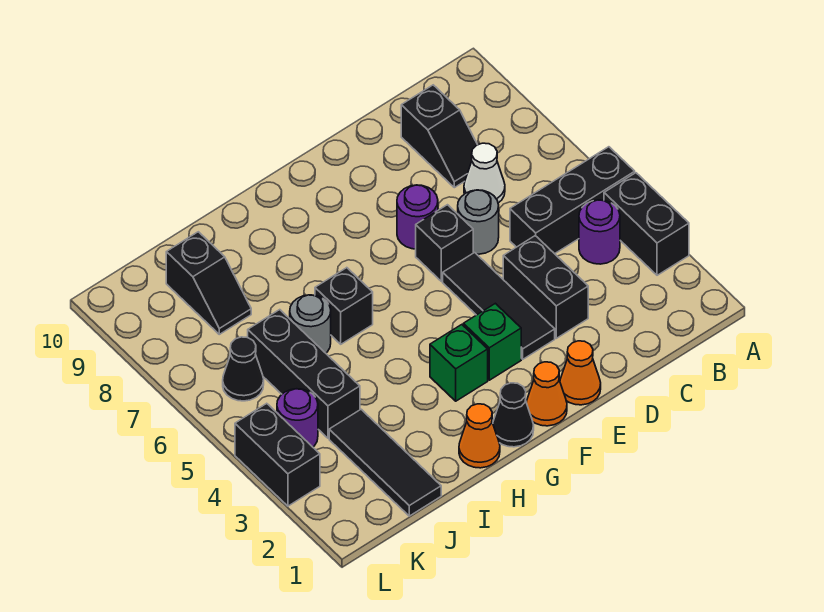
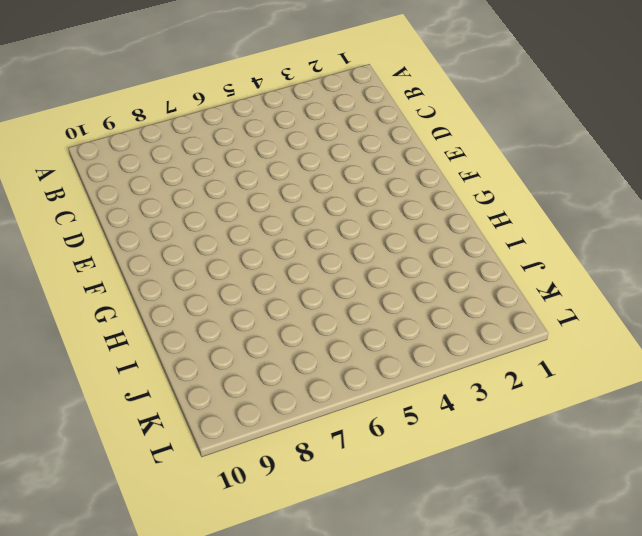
none -> black brick A3:A4 level 1
none -> black brick A5:C5 level 1
none -> purple round brick B4 level 1

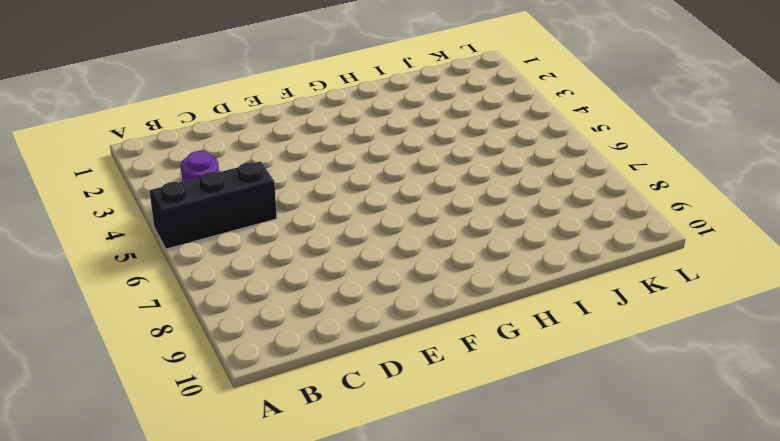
none -> black brick A3:A4 level 1
none -> white cone C7 level 1
none -> black slope C8:C9 level 1 top 9

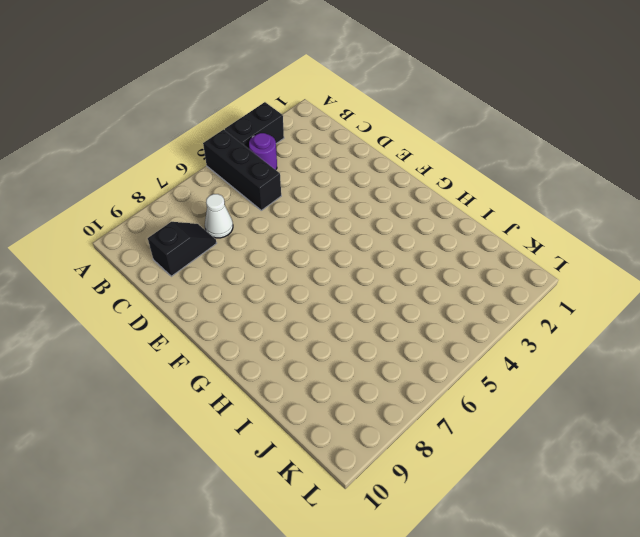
none -> black brick D3:D4 level 1
none -> grey round brick D6 level 1
none -> orange cone E1 level 1

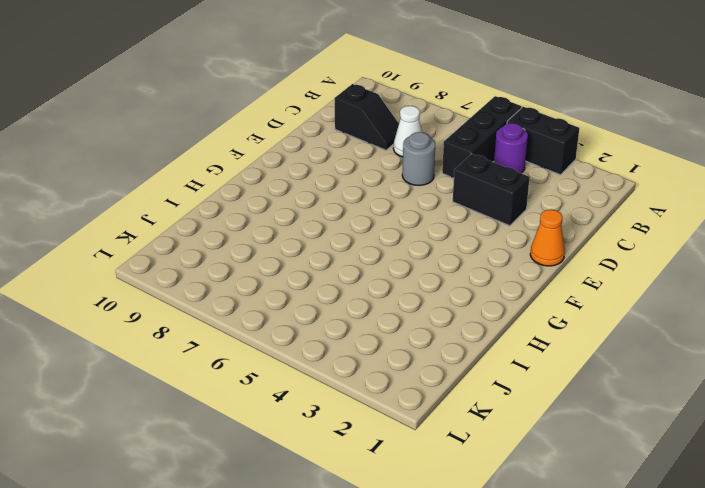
none -> black tile E3:E5 level 1
none -> black brick E6 level 1
none -> purple round brick E7 level 1

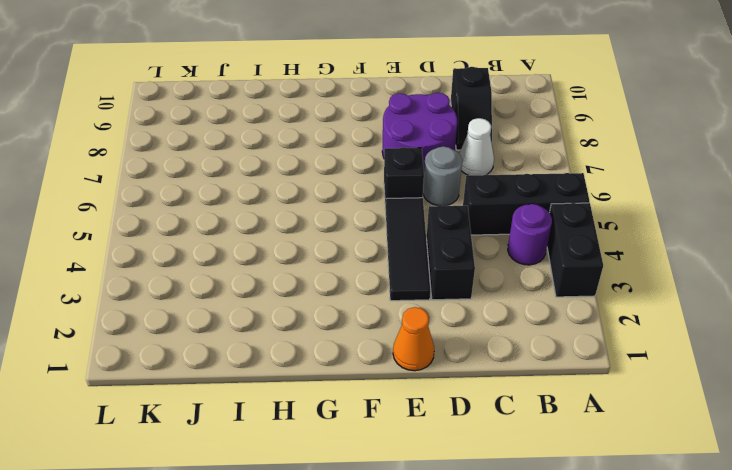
purple round brick D7:E8 level 1 -> purple round brick E7 level 1
none -> orange cone F1 level 1
none -> green brick F3 level 1
none -> black cone G1 level 1

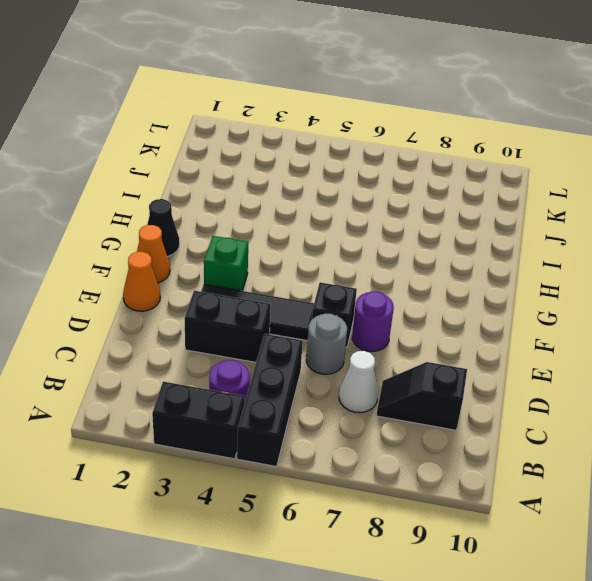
none -> green brick G3 level 1
none -> orange cone H1 level 1
none -> black brick H6 level 1

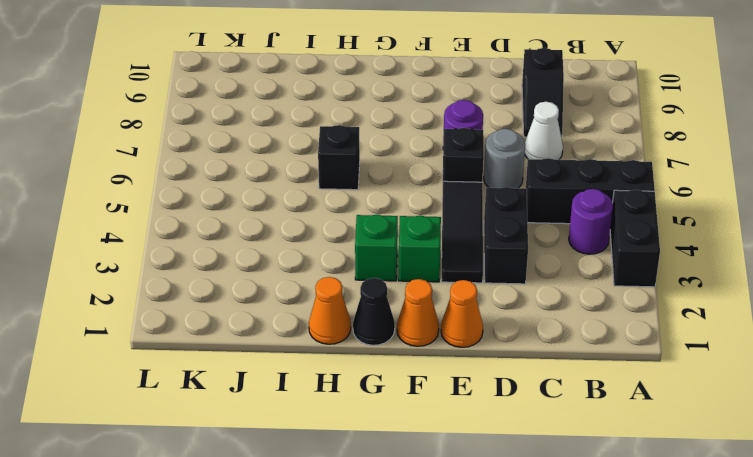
none -> grey round brick I6 level 1
none -> black tile J1:J3 level 1
none -> black brick J4:J6 level 1

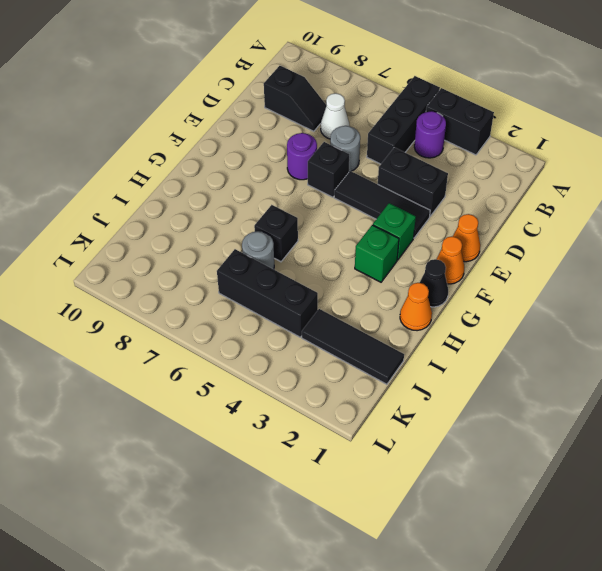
none -> black slope J8:J9 level 1 top 9
none -> purple round brick K4 level 1
none -> black cone K6 level 1

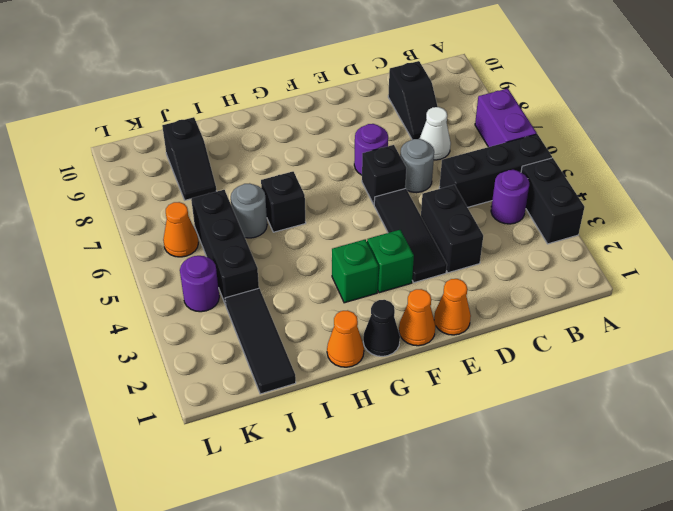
purple brick A6:A7 level 1 -> none
orange cone K6 level 1 -> black cone K6 level 1
none -> black brick L3:L4 level 1

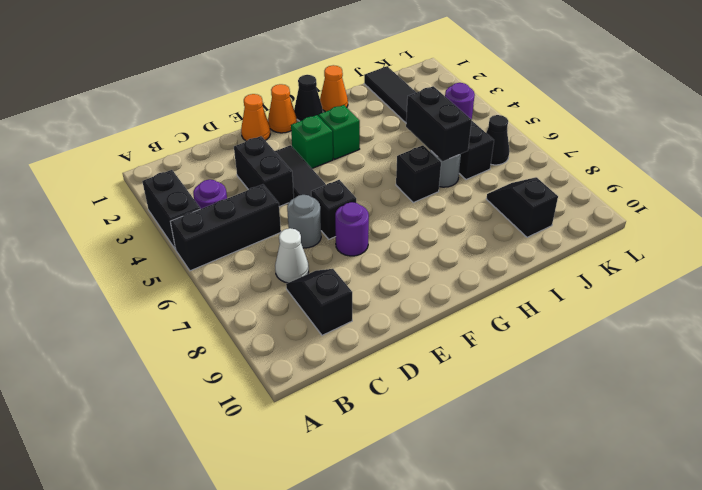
black brick I5:I6 level 2 -> black brick L3:L4 level 1

